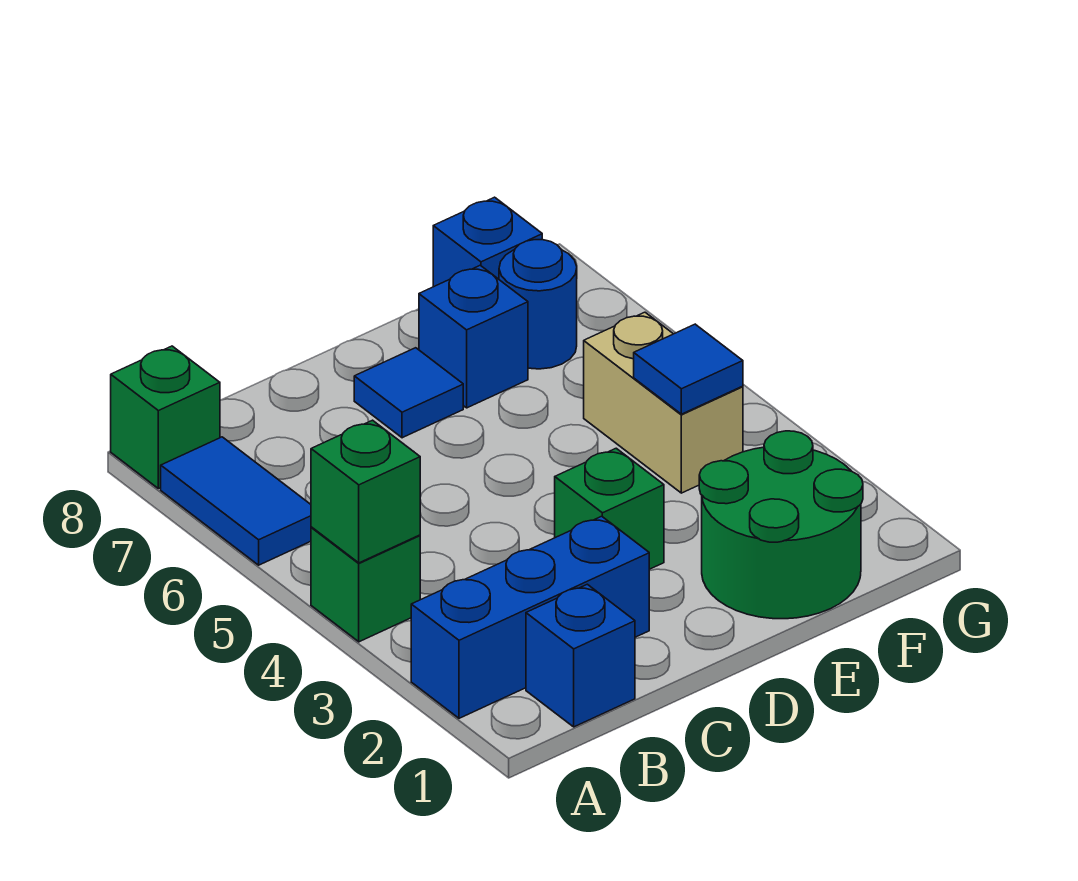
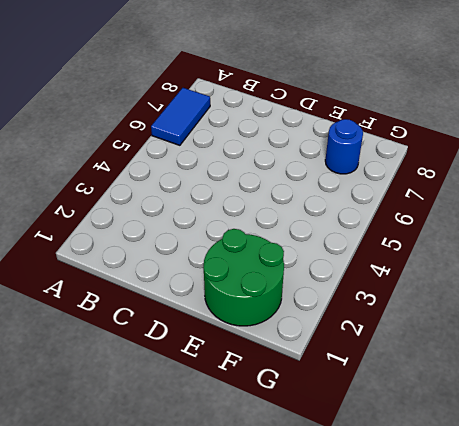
none -> blue brick A2:C2 level 1
none -> green brick A4 level 1
none -> green brick A8 level 1

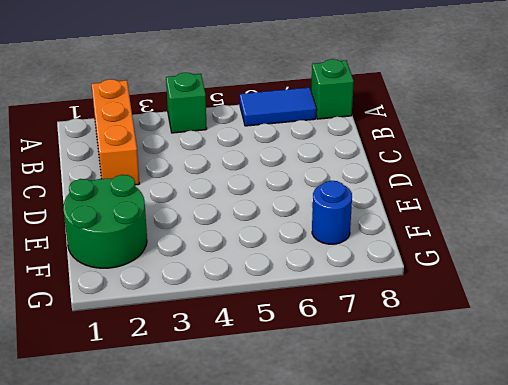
orange brick A2:C2 level 1 -> blue brick A2:C2 level 1
none -> blue brick B1 level 1
none -> green brick D3 level 1
none -> blue tile D7 level 1

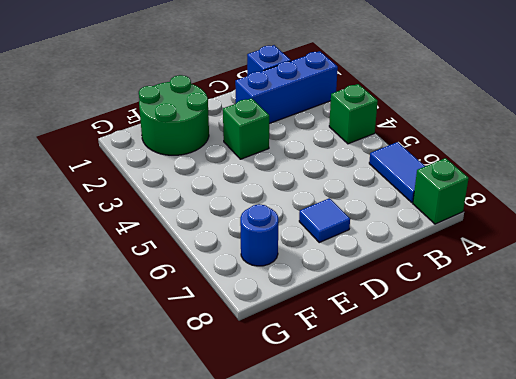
none -> blue brick E7 level 1
none -> tan brick F4:F5 level 1
none -> blue brick F8 level 1

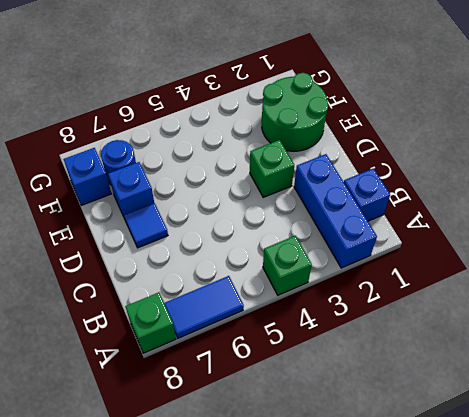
none -> tan brick F4:F5 level 1
none -> green brick A4 level 2
none -> blue tile F4 level 2

